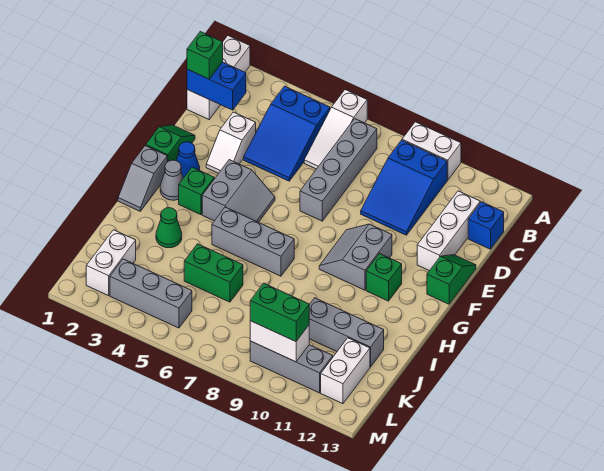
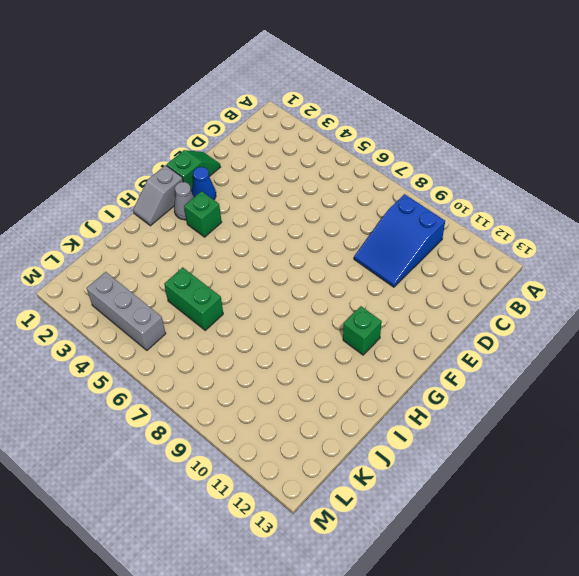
none -> white brick A1:C1 level 1
none -> white slope A6:C6 level 1 top A
none -> white brick A9:A10 level 1
none -> blue slope B4:D5 level 1 top B

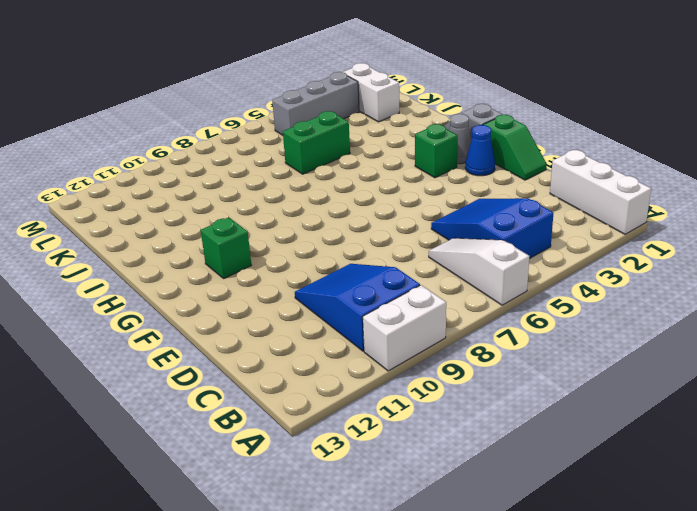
none -> grey brick B7:E7 level 1
none -> white brick C12:E12 level 1
none -> blue brick C13 level 1
none -> white slope D3:E3 level 1 top D

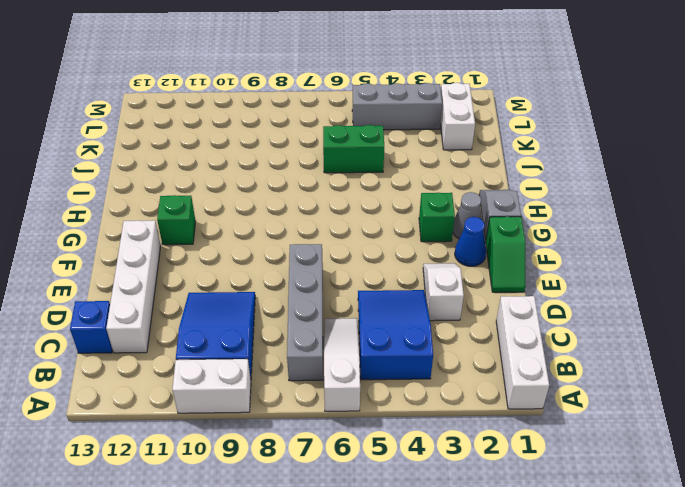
white brick C12:F12 level 1 -> white brick C12:E12 level 1
none -> green slope E13:F13 level 1 top F
none -> grey slope F4:G5 level 1 top 4
none -> grey slope F9:G10 level 1 top 10
none -> grey brick H5:H7 level 1

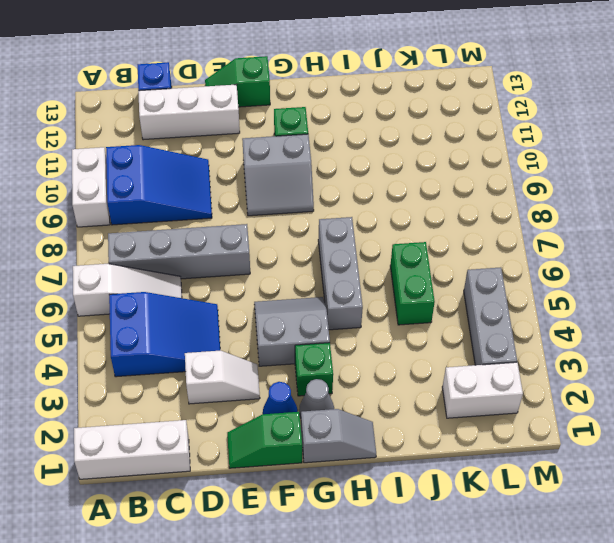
none -> green cone I3 level 1
none -> grey brick J10:J12 level 1
none -> white brick K12:L12 level 1
none -> grey brick L9:L11 level 1

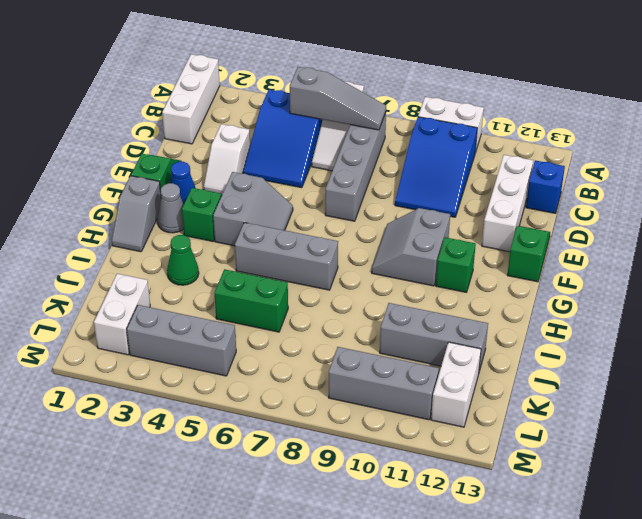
grey slope B5:B7 level 2 top 5 -> none
none -> blue brick C1:C2 level 2
none -> white brick L9:L10 level 2
none -> green brick C1 level 3
none -> green brick L9:L10 level 3

